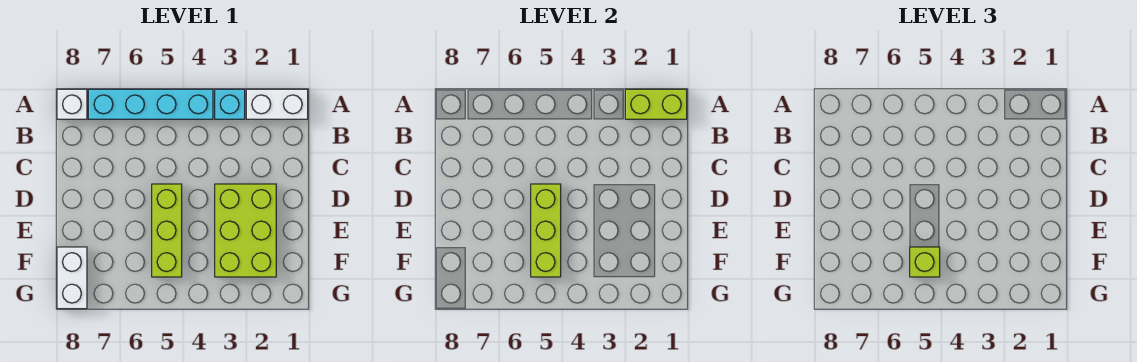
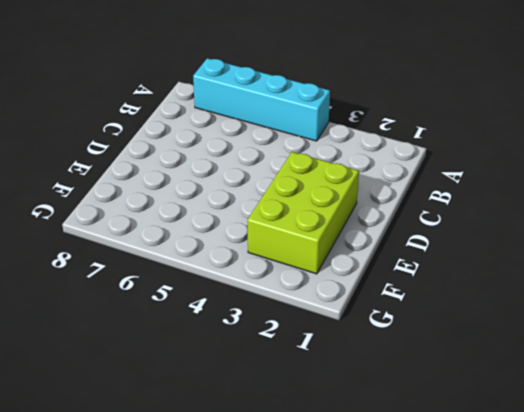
none -> white brick A1:A2 level 1
none -> cyan brick A3 level 1

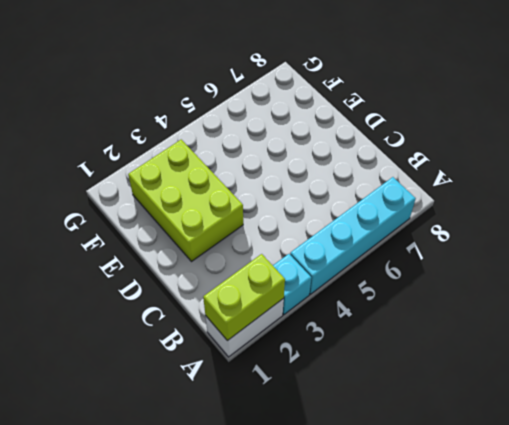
none -> white brick A8 level 1
none -> lime brick D5:F5 level 1

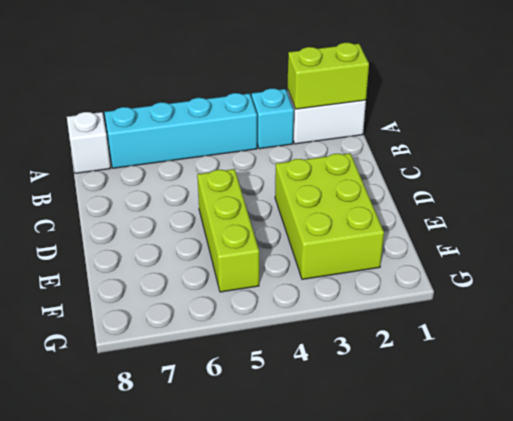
none -> white brick F8:G8 level 1
none -> lime brick D5:F5 level 2

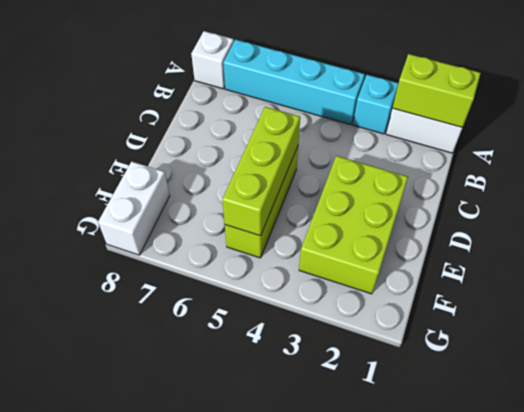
none -> lime brick F5 level 3

